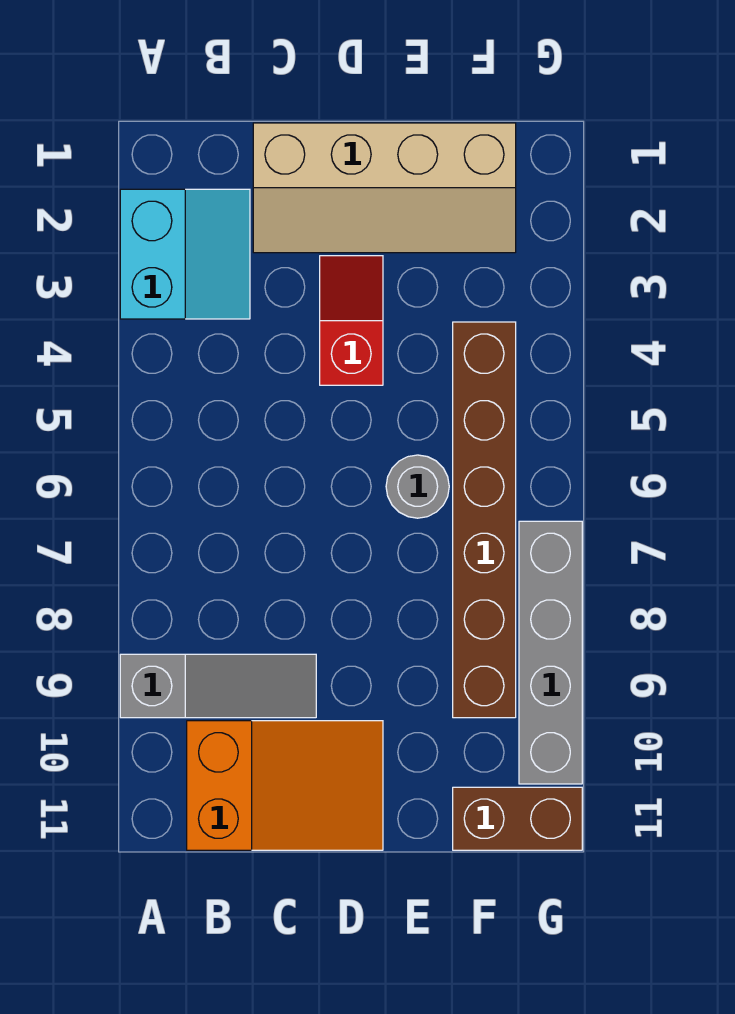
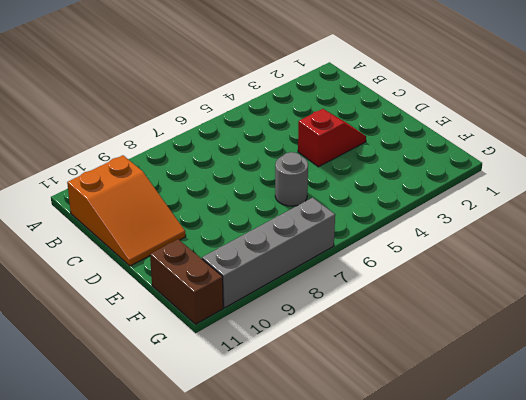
none -> cyan slope A2:B3 level 1 top A
none -> grey slope A9:C9 level 1 top A

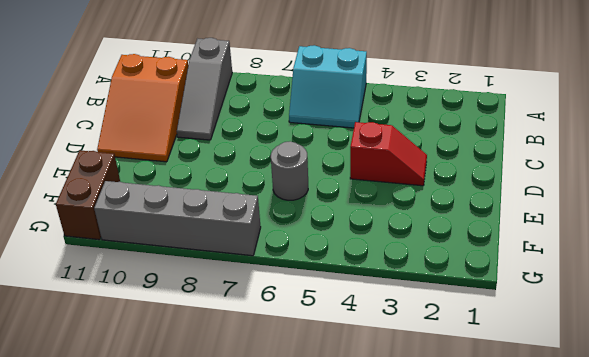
cyan slope A5:B6 level 1 top A -> cyan slope A2:B3 level 1 top A
none -> tan slope C1:F2 level 1 top 1
none -> brown brick F4:F9 level 1

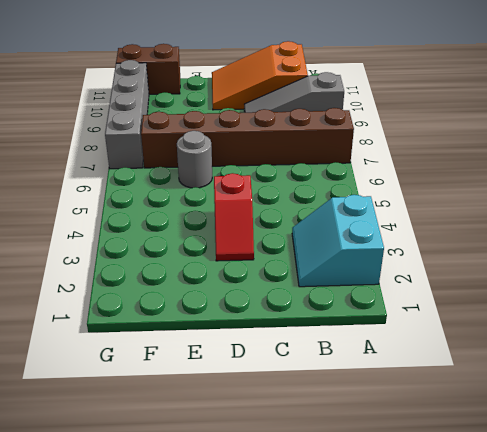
brown brick A7:F7 level 1 -> brown brick F4:F9 level 1
none -> tan slope C1:F2 level 1 top 1

